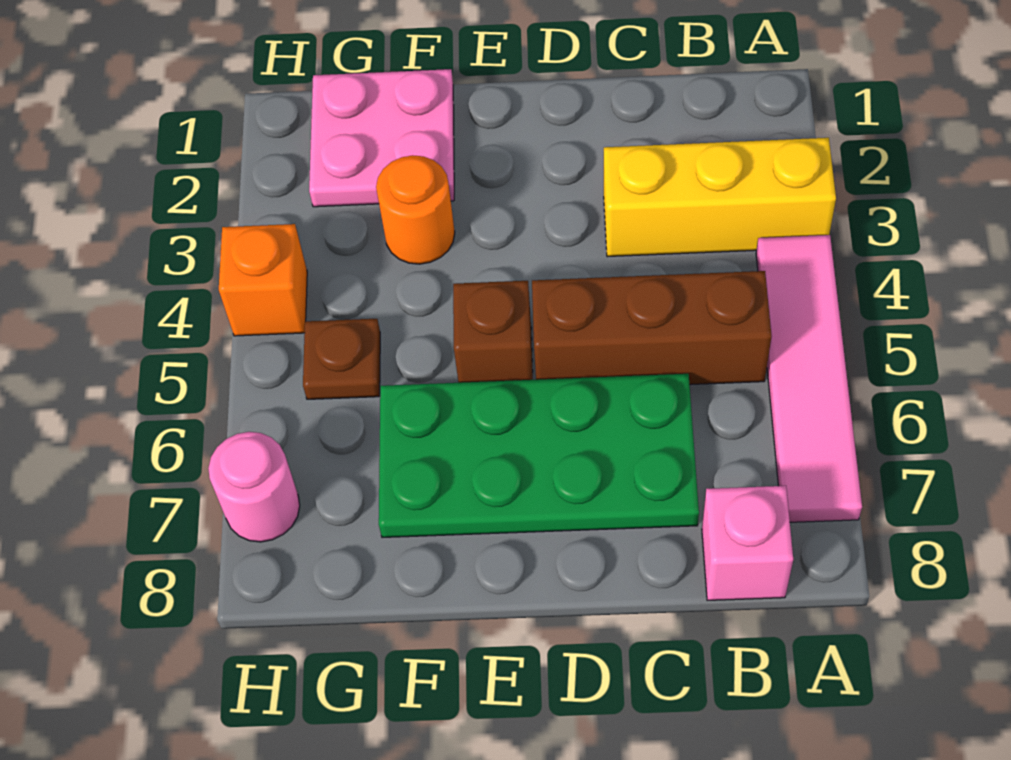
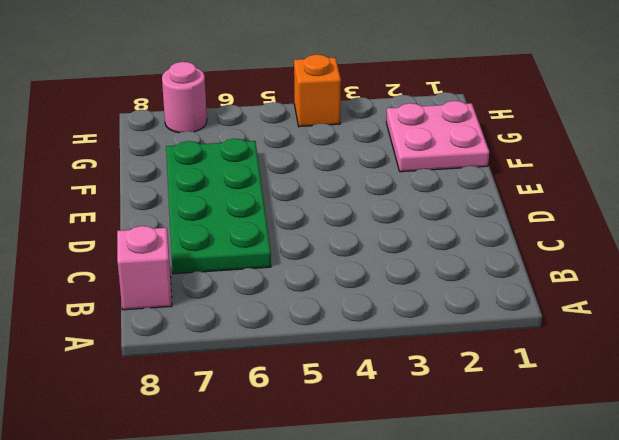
none -> yellow brick A3:C3 level 1
none -> pink tile A4:A7 level 1

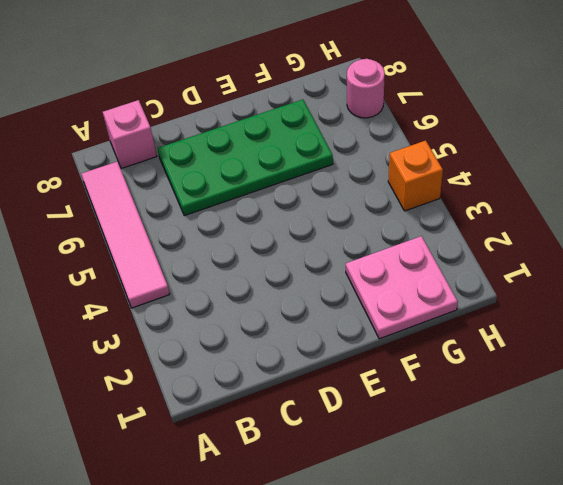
none -> yellow brick A3:C3 level 1
none -> brown brick B5:D5 level 1

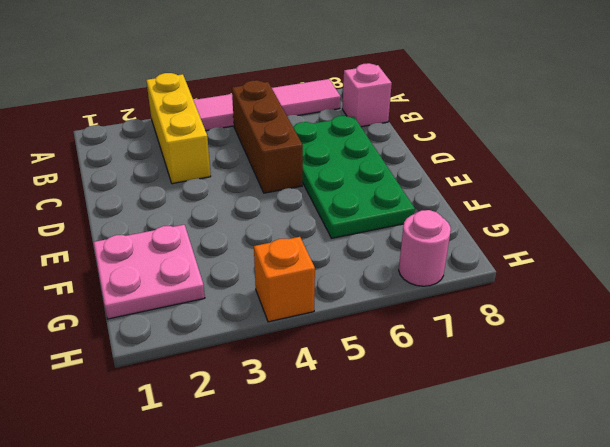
none -> brown brick E5 level 1
none -> orange round brick F3 level 1

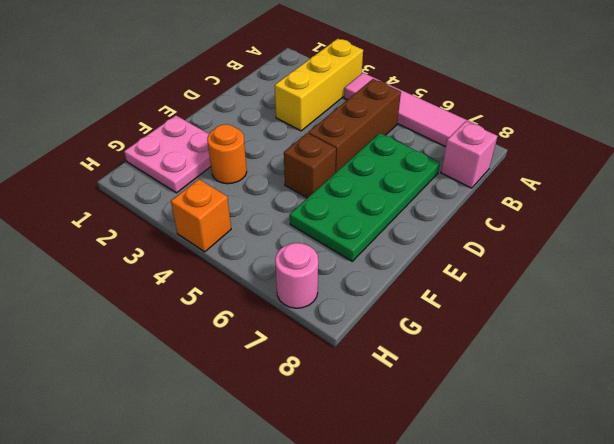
none -> brown plate G5 level 1

